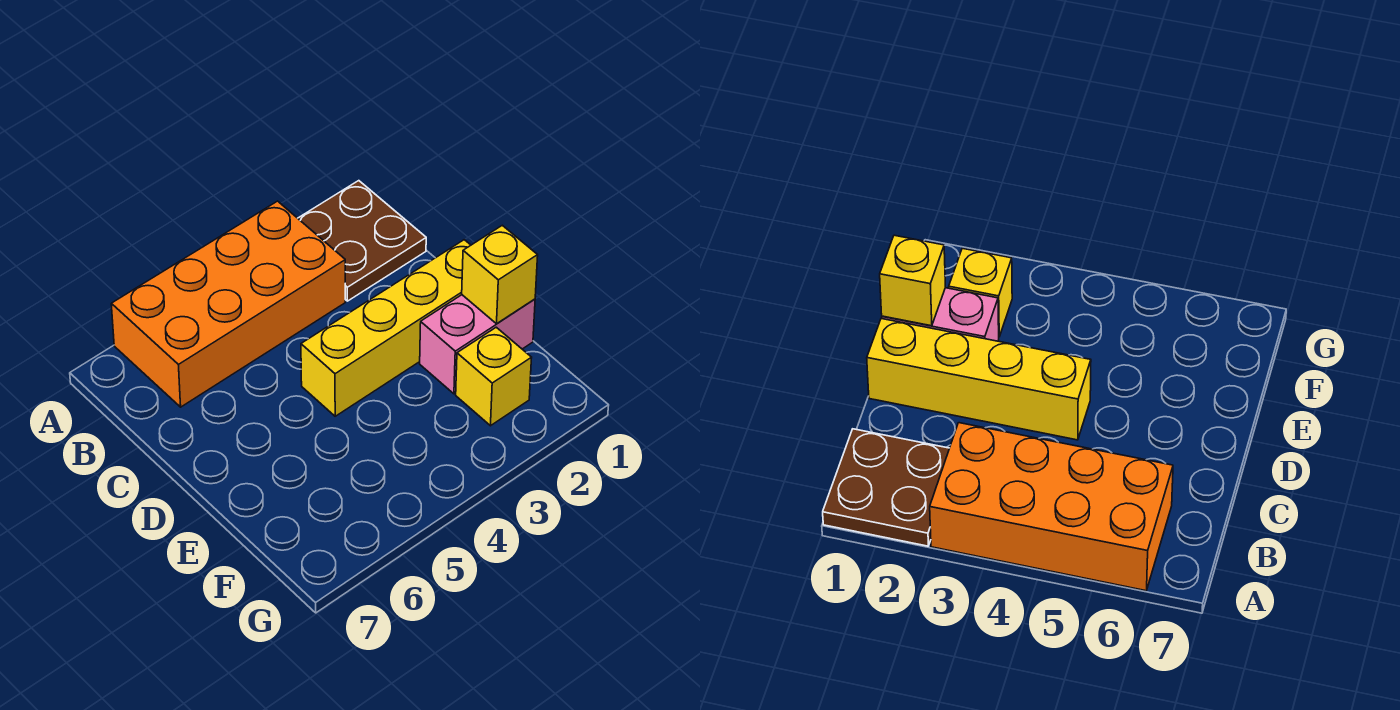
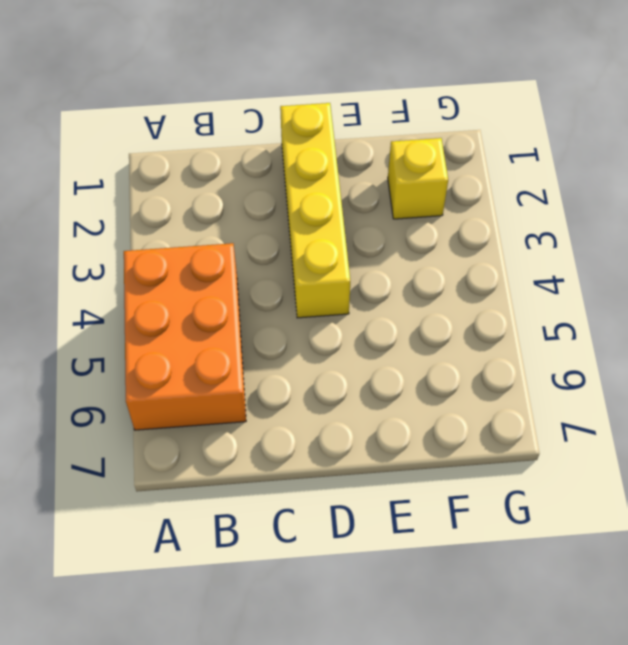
orange brick A4:B6 level 1 -> orange brick A3:B6 level 1
none -> brown plate A1:B2 level 1
none -> pink brick E1:E2 level 1

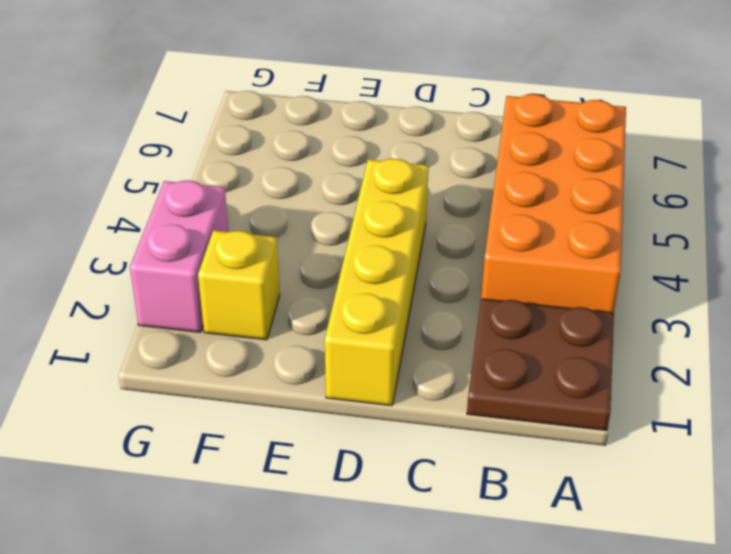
pink brick G2:G3 level 1 -> pink brick E1:E2 level 1
none -> yellow brick E1 level 2

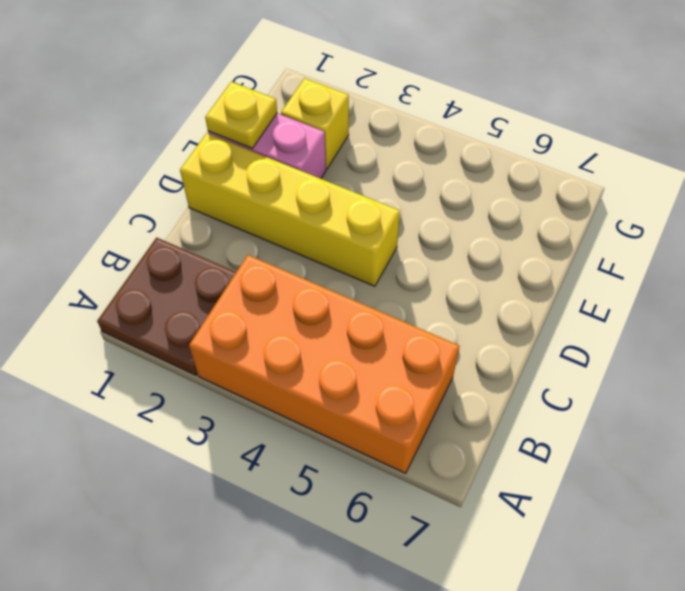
yellow plate E1 level 2 -> yellow brick E1 level 2

